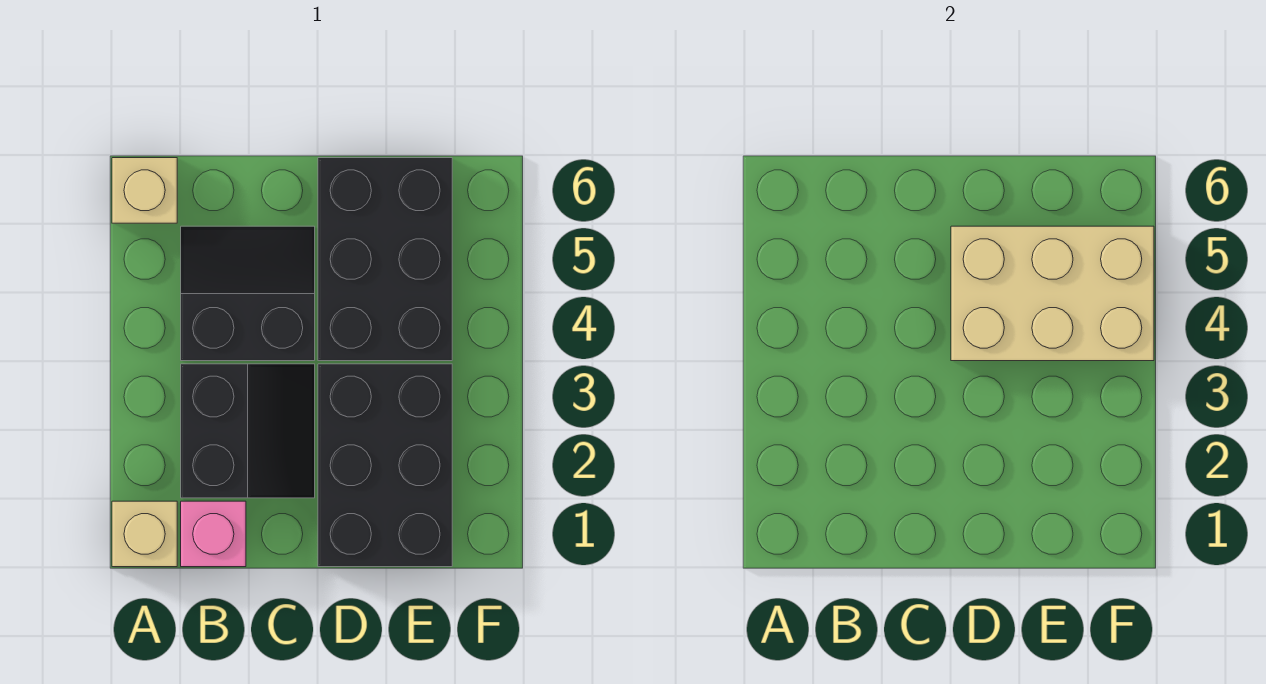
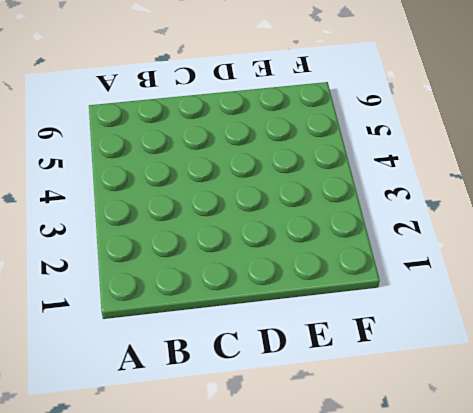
none -> tan brick A1 level 1
none -> tan brick A6 level 1

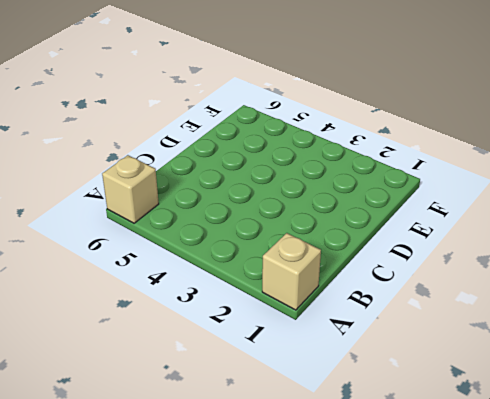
none -> pink brick B1 level 1
none -> black slope B2:C3 level 1 top B

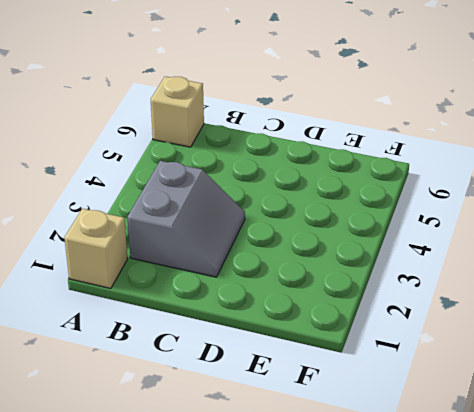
grey slope B2:C3 level 1 top B -> black slope B2:C3 level 1 top B
none -> pink brick B1 level 1
none -> black slope B4:C5 level 1 top 4

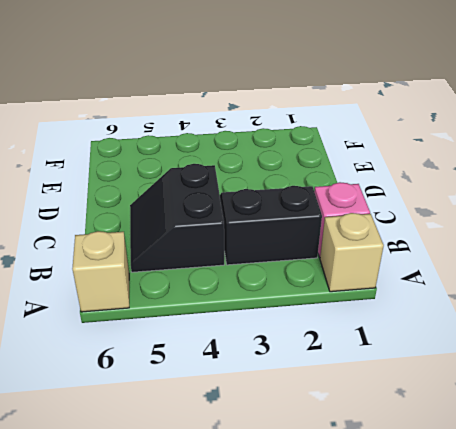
none -> black brick D1:E3 level 1
none -> black brick D4:E6 level 1

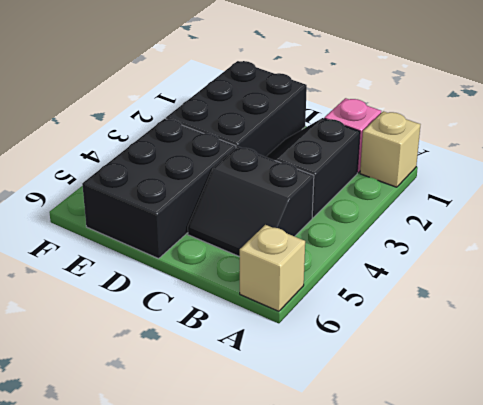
none -> tan brick D4:F5 level 2

